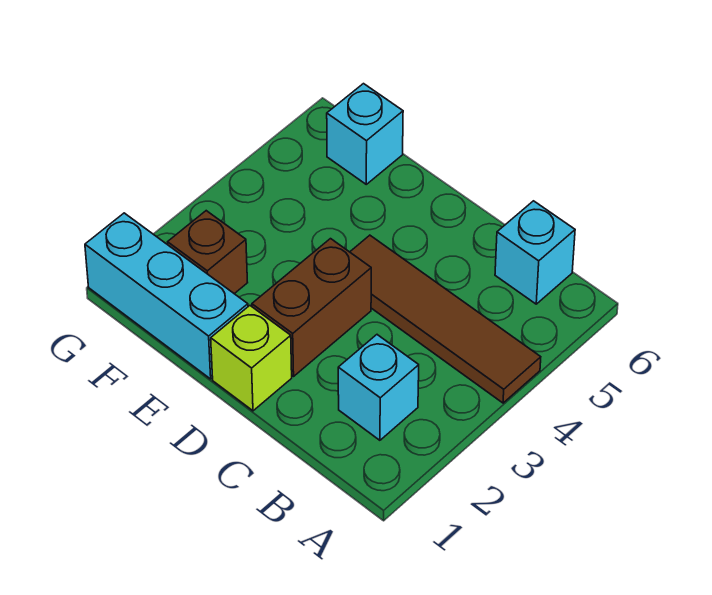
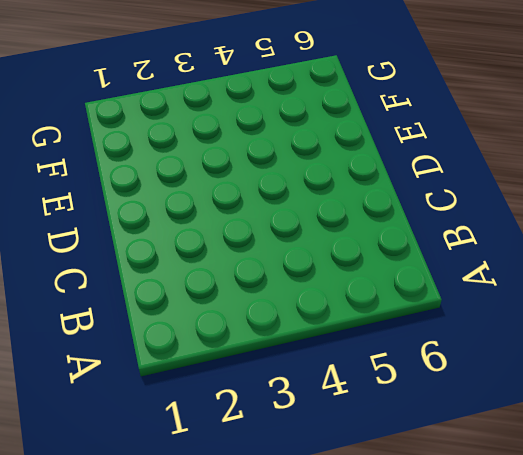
none -> brown tile A4:D4 level 1
none -> cyan brick B2 level 1

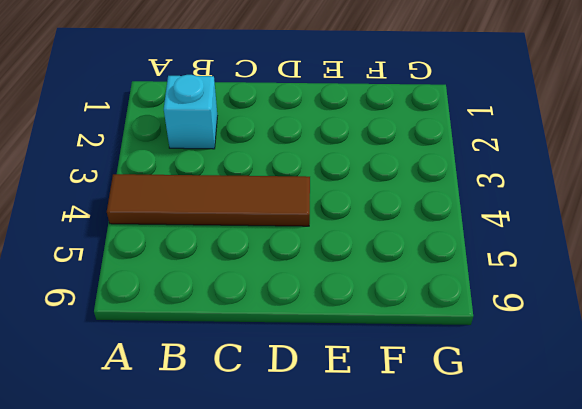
none -> cyan brick B6 level 1
none -> lime brick D1 level 1

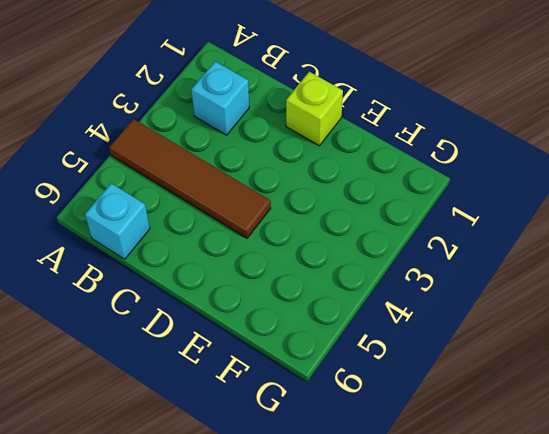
none -> brown brick D2:D3 level 1
none -> cyan brick E1:G1 level 1

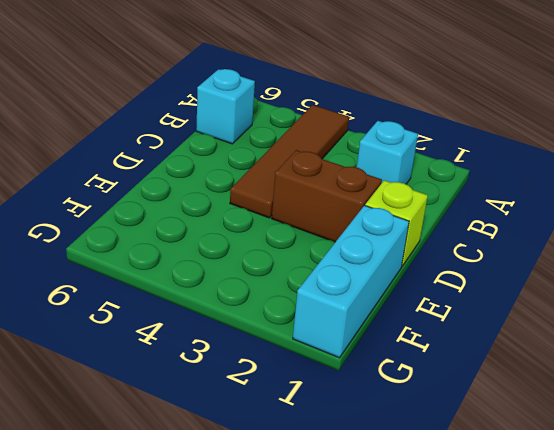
none -> brown brick F2 level 1
none -> cyan brick F6 level 1

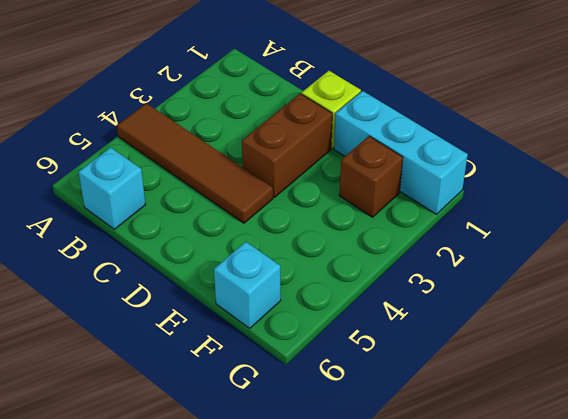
none -> cyan brick B2 level 1

